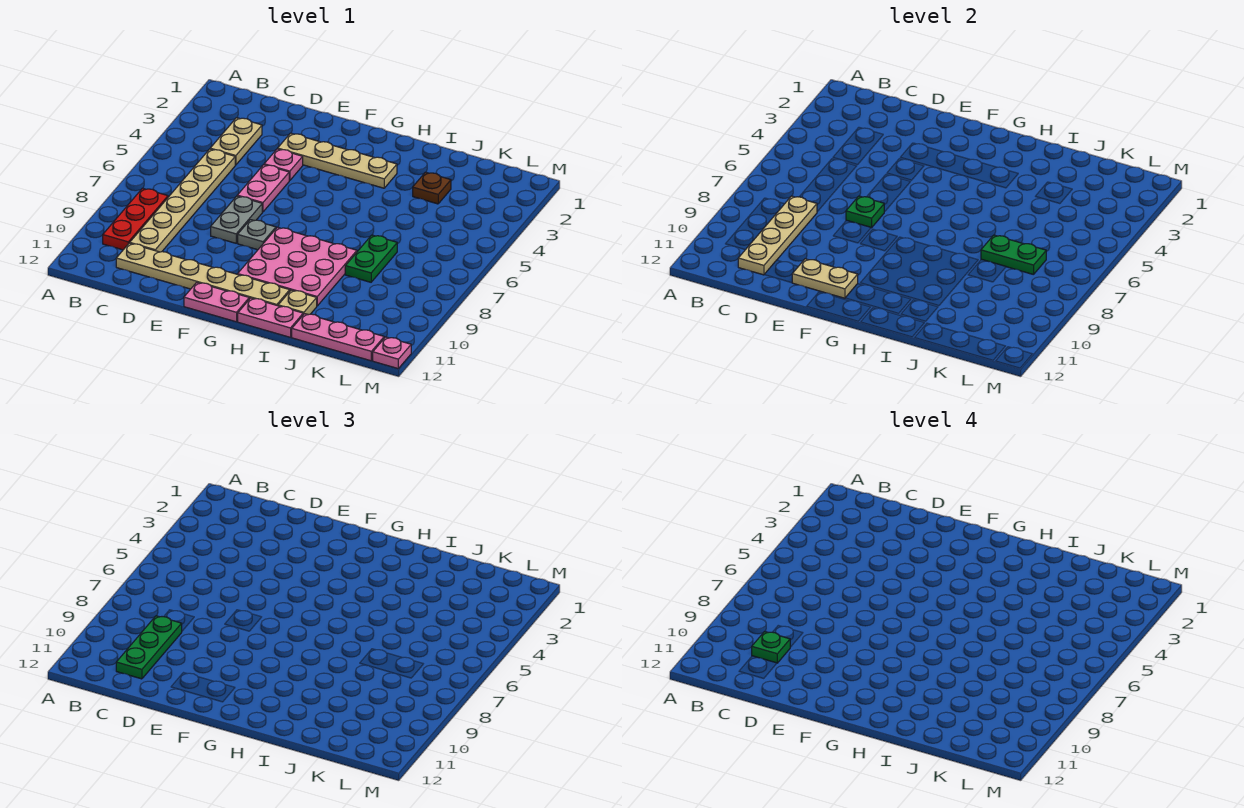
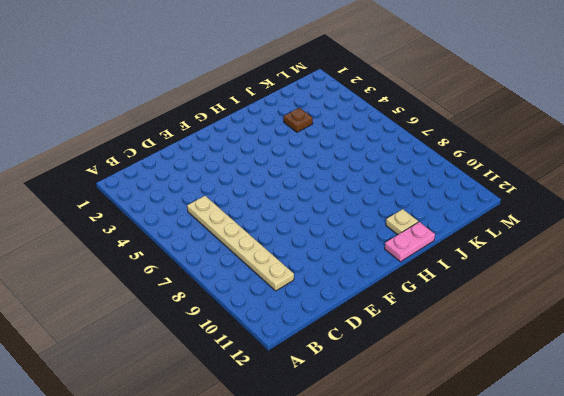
none -> red plate B8:B10 level 1
none -> tan plate C3:C4 level 1
none -> tan plate C11:H11 level 1

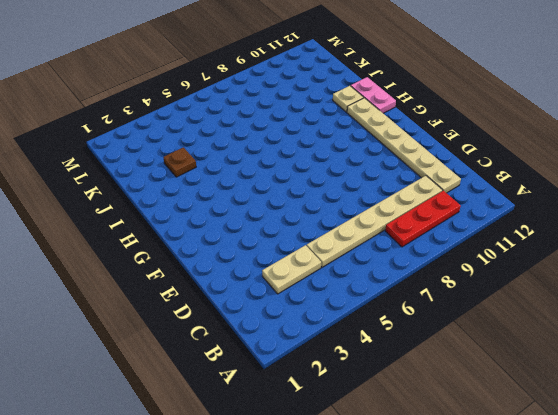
none -> tan plate E3:H3 level 1
none -> pink plate E4 level 1
none -> pink plate E5:E6 level 1

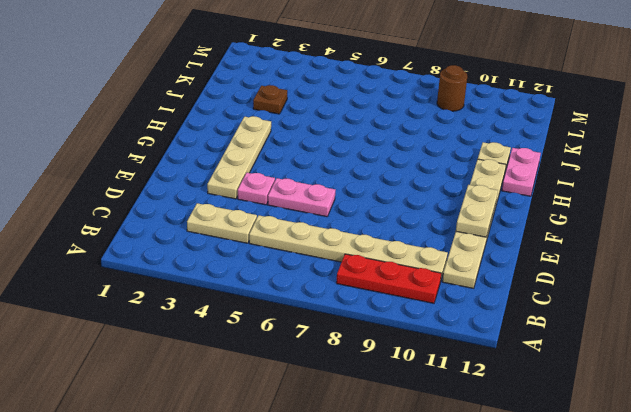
brown round brick L9 level 1 -> none
none -> grey plate E7:E8 level 1
none -> grey plate F8 level 1
none -> pink plate F12:G12 level 1

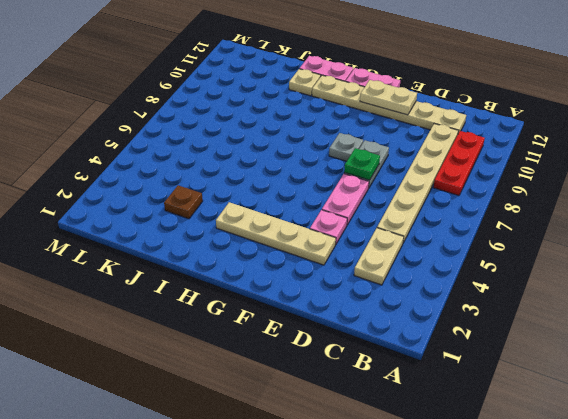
none -> pink plate G8:I10 level 1
none -> green plate J7:J8 level 1
none -> pink plate J12:L12 level 1

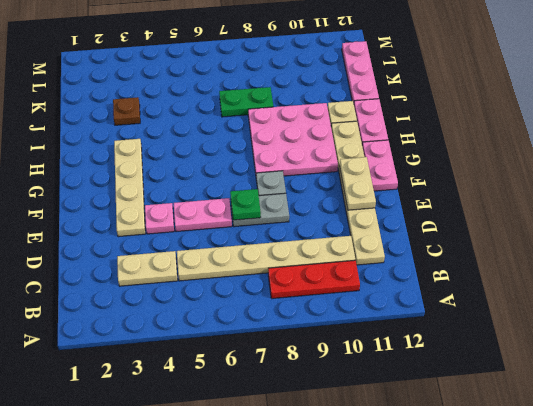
none -> pink plate M12 level 1
none -> tan plate C8:C11 level 2
none -> green plate J7:K7 level 2

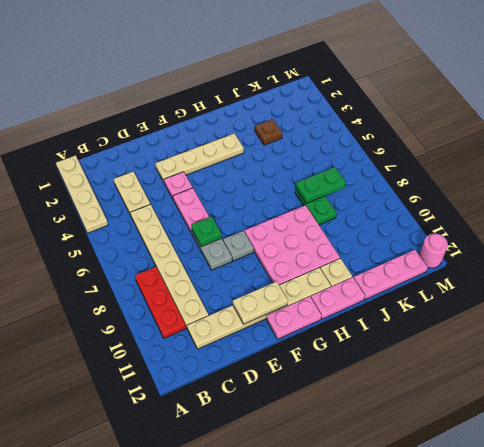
tan plate A1:A4 level 1 -> tan plate C8:C11 level 2
pink round brick M12 level 1 -> pink plate M12 level 1
none -> green plate C9:C11 level 3
none -> green plate C10 level 4

